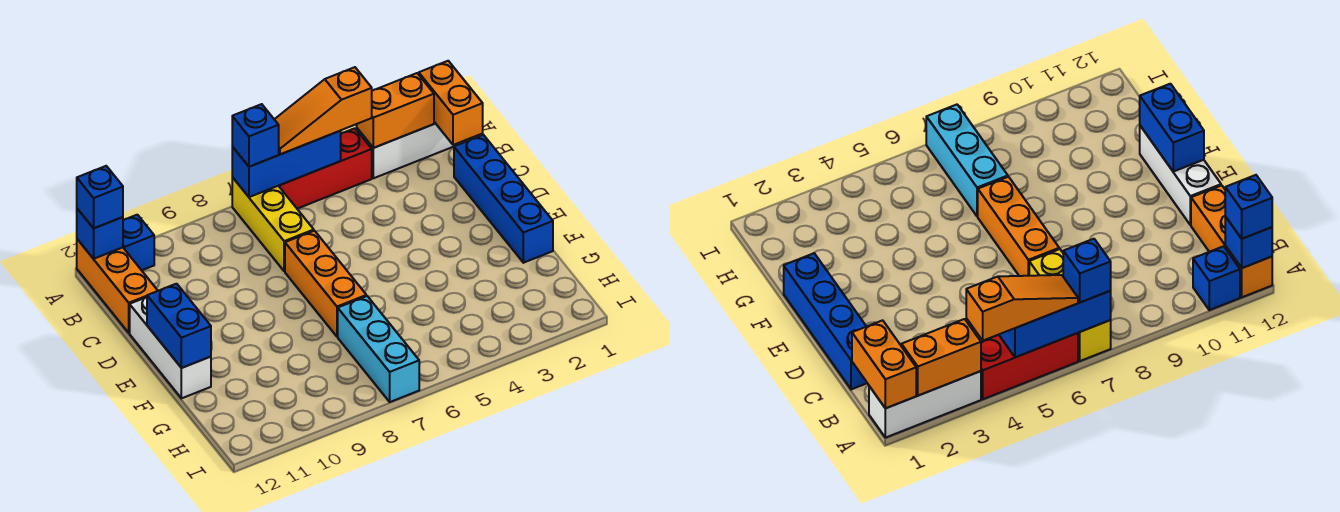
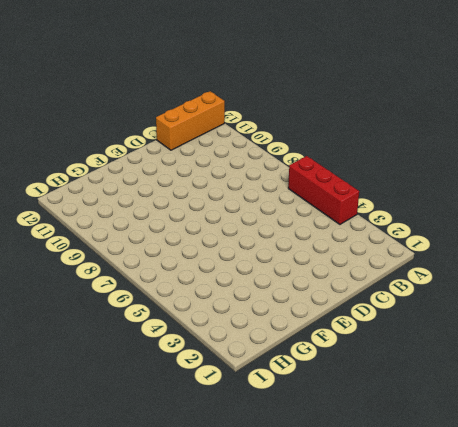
none -> white brick A1:A3 level 1
none -> yellow brick A7:C7 level 1
none -> blue brick A11 level 1

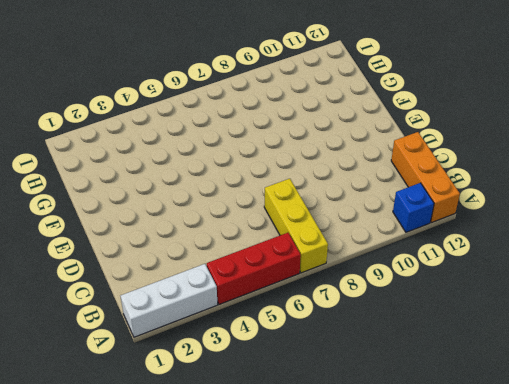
none -> blue brick C1:F1 level 1
none -> orange brick D7:F7 level 1
none -> white brick D12:F12 level 1

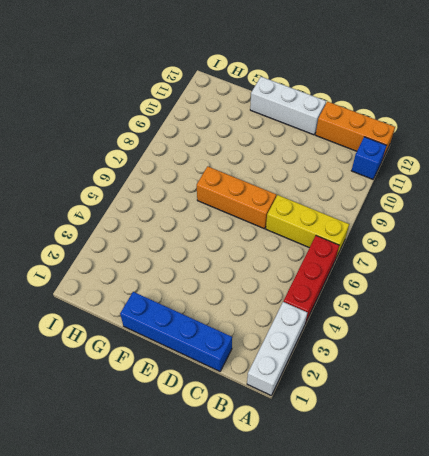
none -> cyan brick G7:I7 level 1
none -> orange brick A1:B1 level 2
none -> orange brick A2:A3 level 2

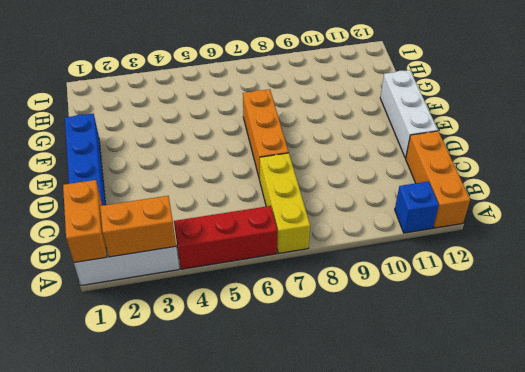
none -> cyan brick G7:I7 level 1
none -> blue brick A5:A7 level 2
none -> blue brick A12 level 2

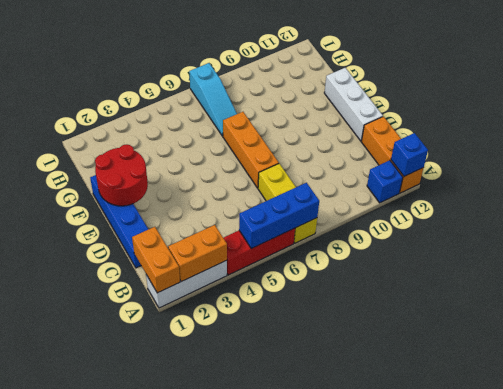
red round brick E1:F2 level 2 -> none
cyan slope G7:I7 level 1 top I -> cyan brick G7:I7 level 1
none -> blue brick E12:F12 level 2
none -> orange slope A4:A6 level 3 top 4
none -> blue brick A7 level 3

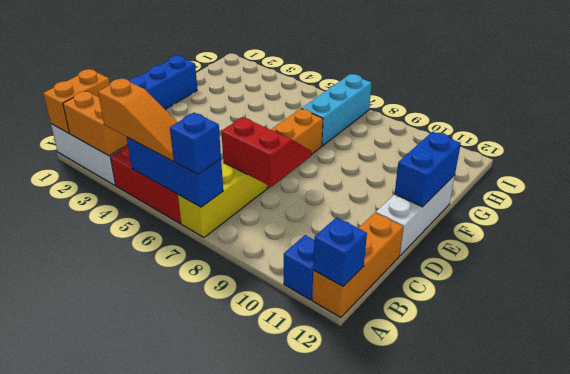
red slope C7:D8 level 2 top C -> none
none -> blue brick A12 level 3

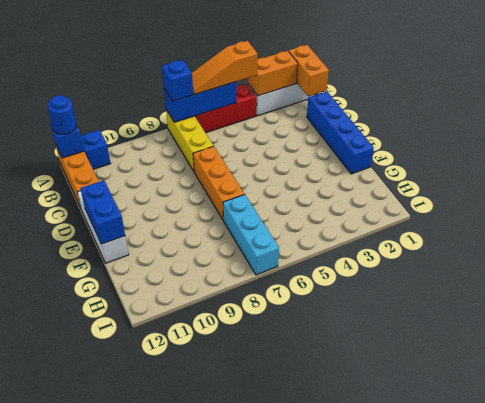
blue round brick A12 level 3 -> blue brick A12 level 3

